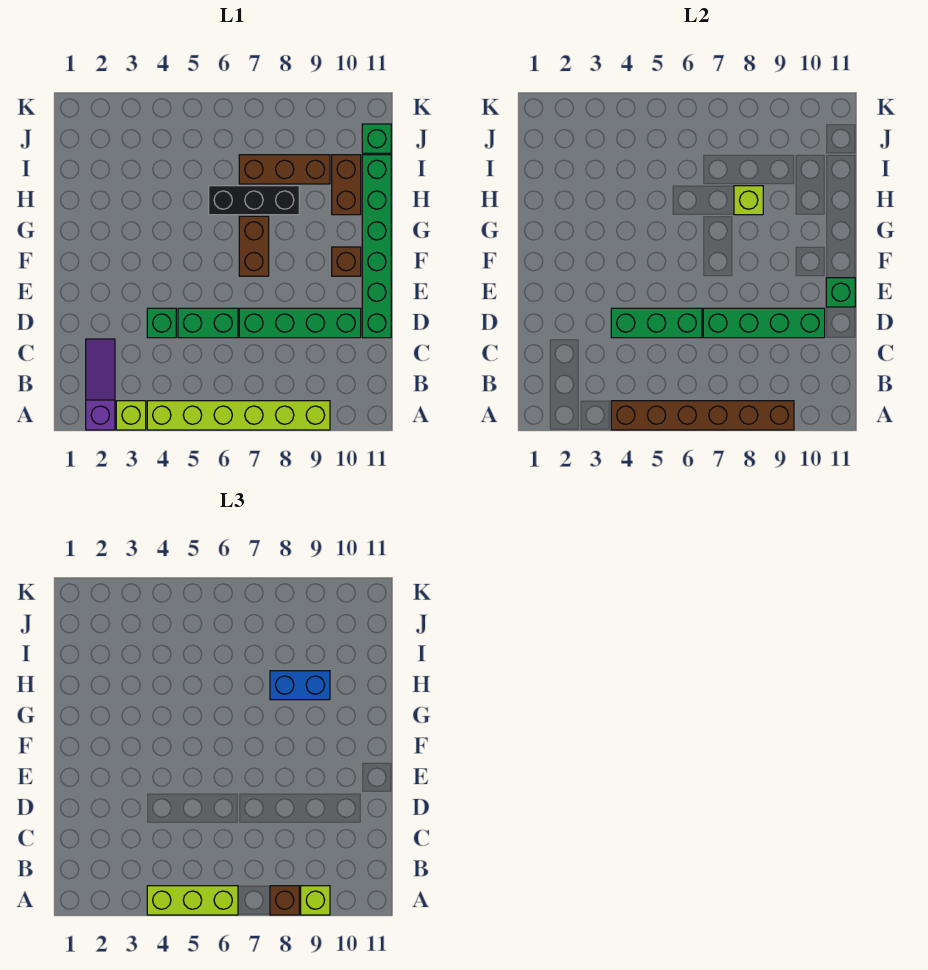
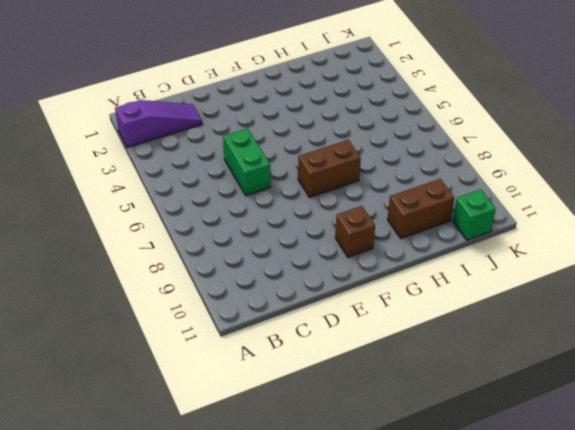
none -> lime brick A3 level 1
none -> lime brick A4:A9 level 1
none -> green brick D4 level 1

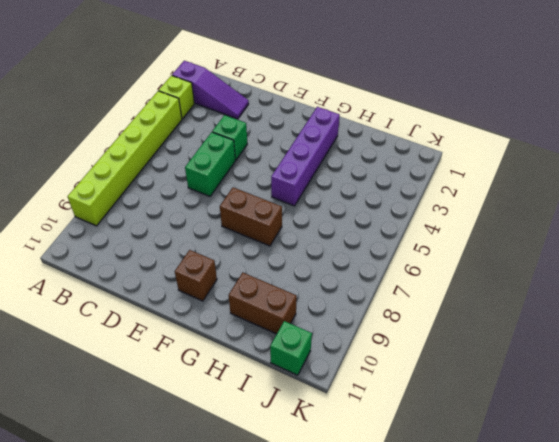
purple brick G2:G5 level 1 -> none
none -> green brick D7:D10 level 1
none -> green brick D11:I11 level 1
none -> black brick H6:H8 level 1

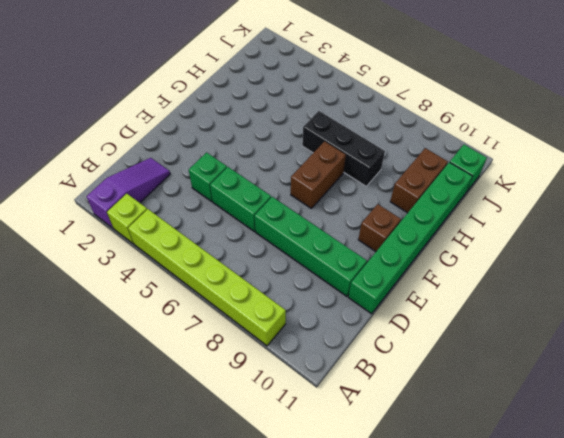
none -> brown brick I7:I9 level 1
none -> brown brick A4:A9 level 2
none -> green brick D4:D6 level 2

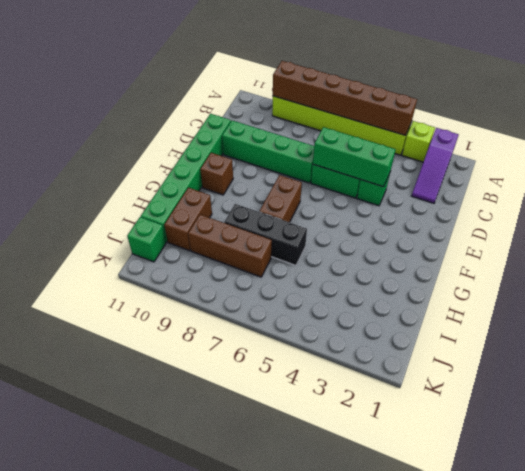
none -> green brick D7:D10 level 2
none -> green brick E11 level 2
none -> lime brick H8 level 2

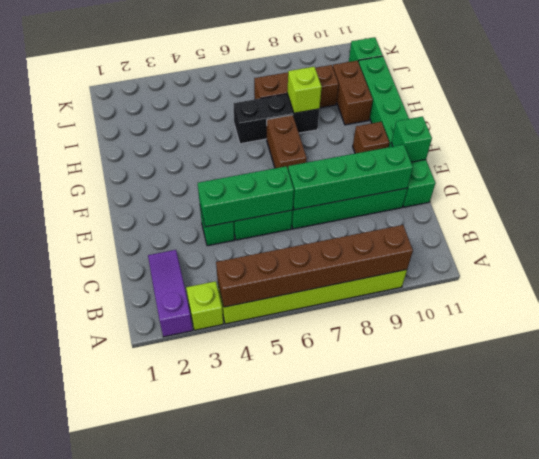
none -> lime brick A4:A6 level 3
none -> brown brick A8 level 3
none -> lime brick A9 level 3

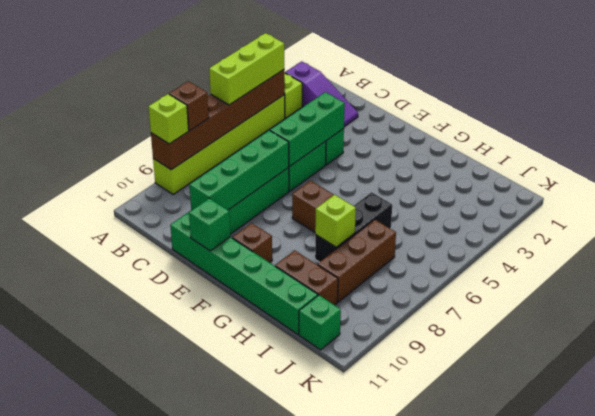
none -> blue brick H8:H9 level 3

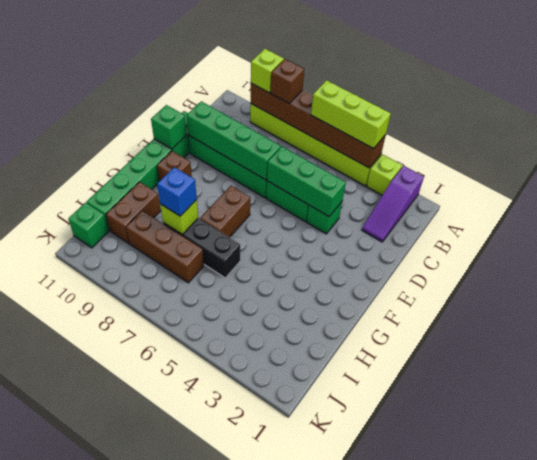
blue brick H8 level 3 -> blue brick H8:H9 level 3

